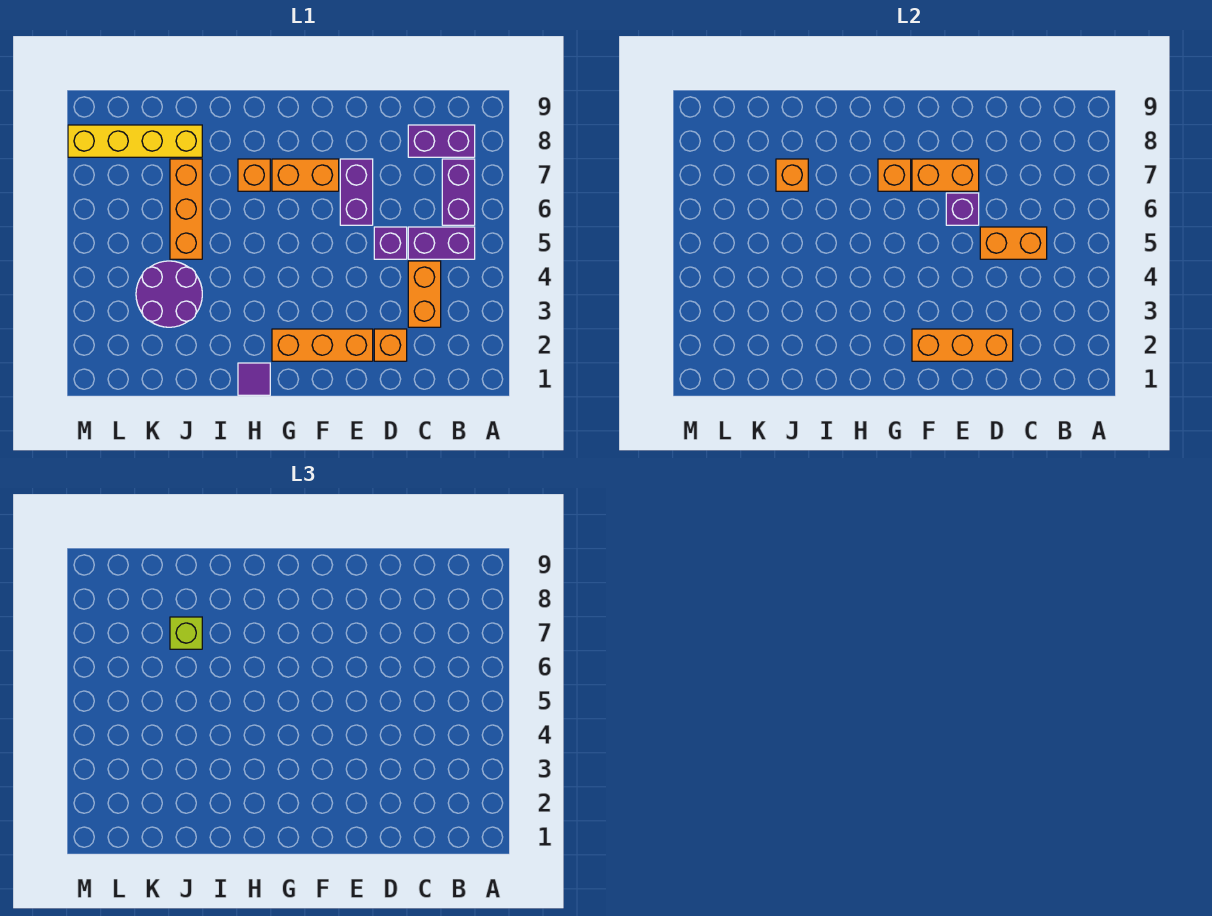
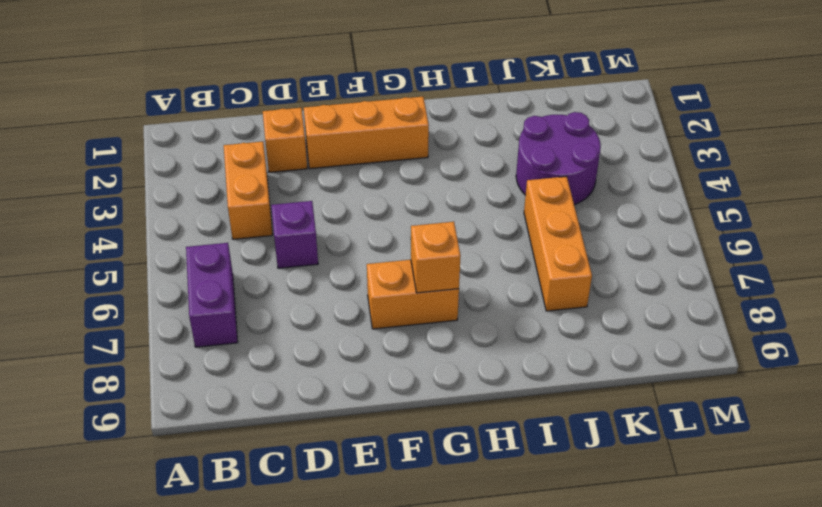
none -> purple brick B5:C5 level 1
none -> purple brick B8:C8 level 1
none -> purple brick E6:E7 level 1

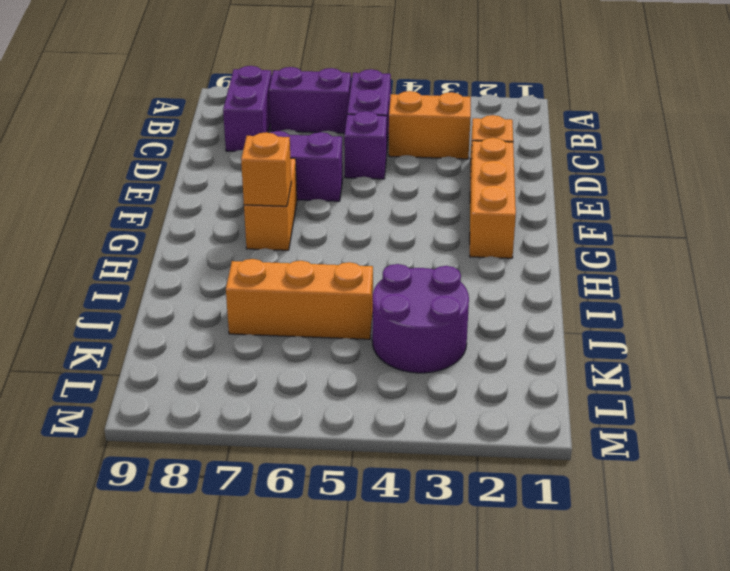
none -> purple tile H1 level 1
none -> orange brick H7 level 1
none -> yellow brick J8:M8 level 1

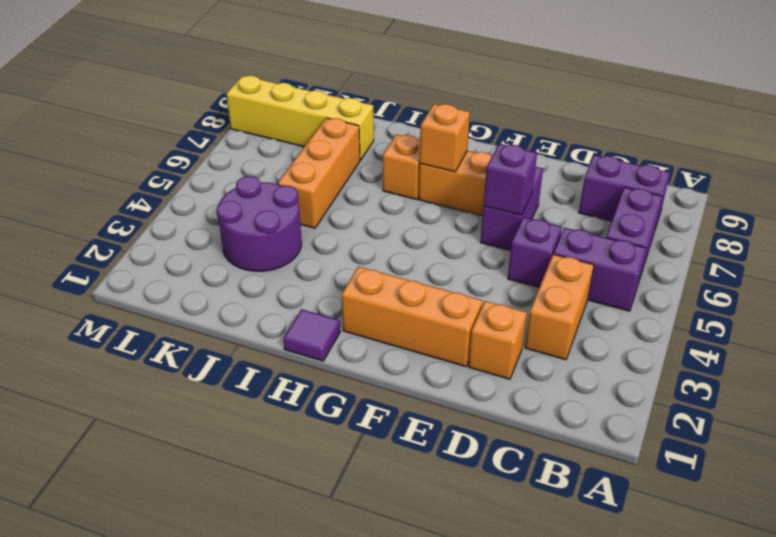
none -> orange brick C5:D5 level 2
none -> orange brick D2:F2 level 2
none -> orange brick E7:F7 level 2

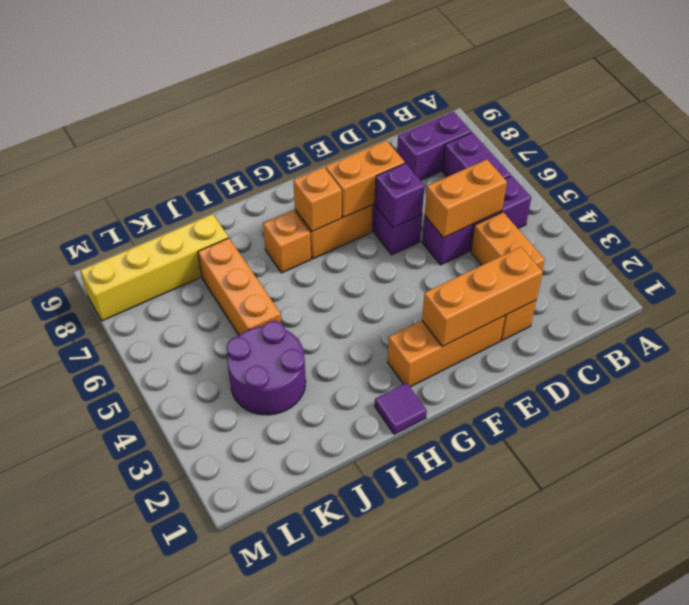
none -> orange brick J7 level 2
none -> lime brick J7 level 3

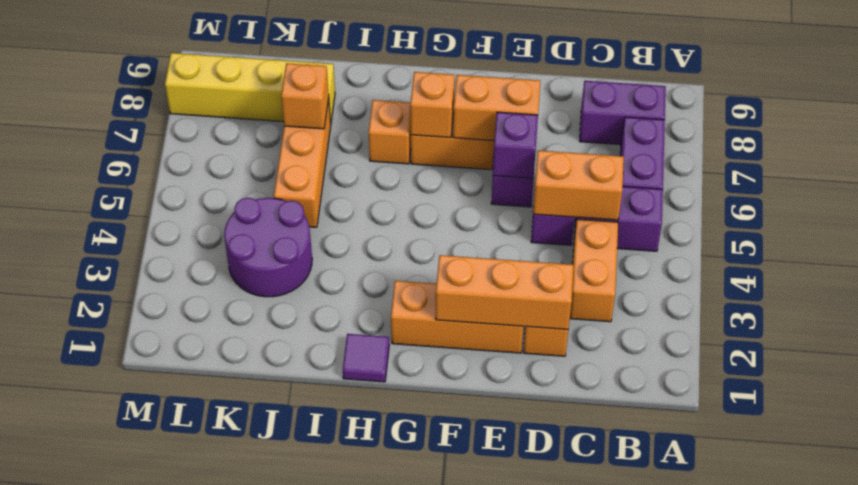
none -> lime brick J7 level 3

